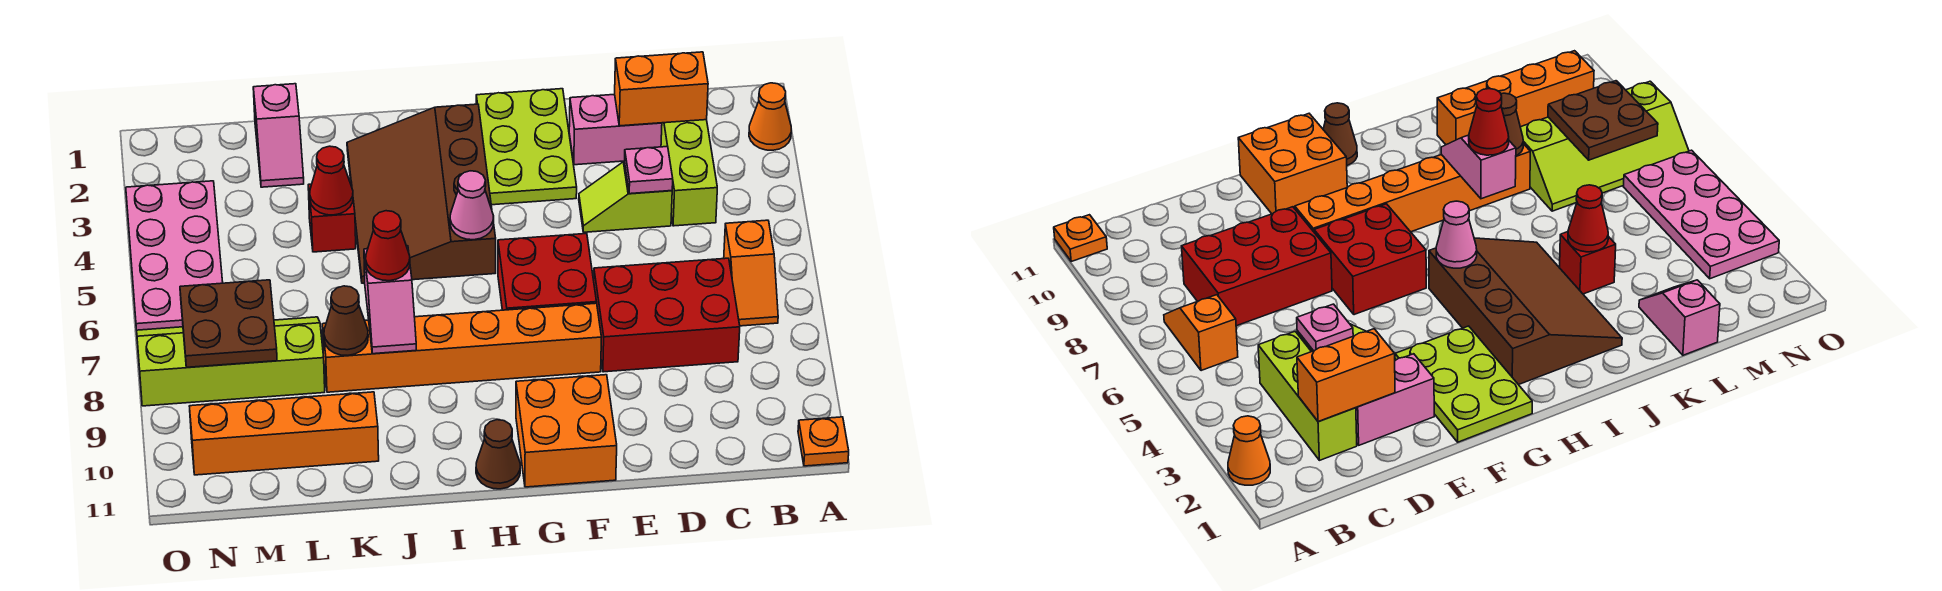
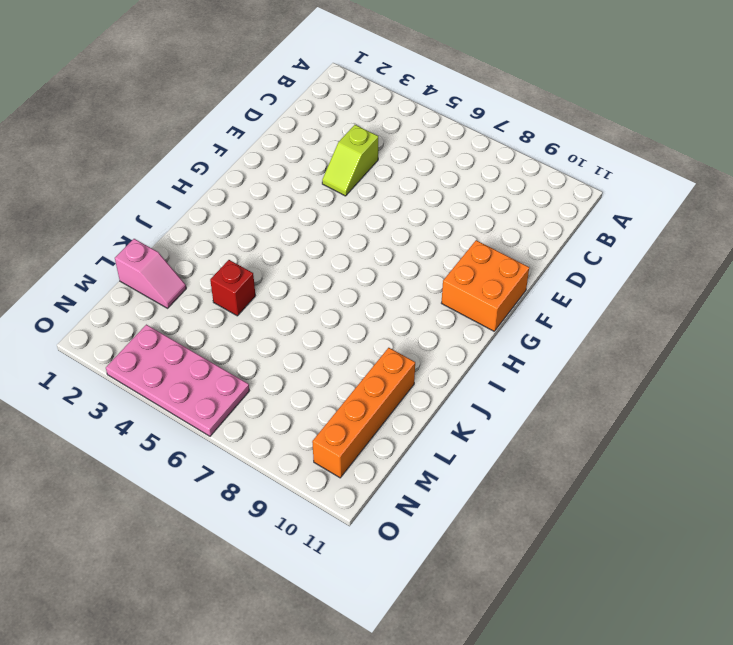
none -> orange cone A2 level 1
none -> orange plate A11 level 1
none -> orange slope B6:B7 level 1 top 6

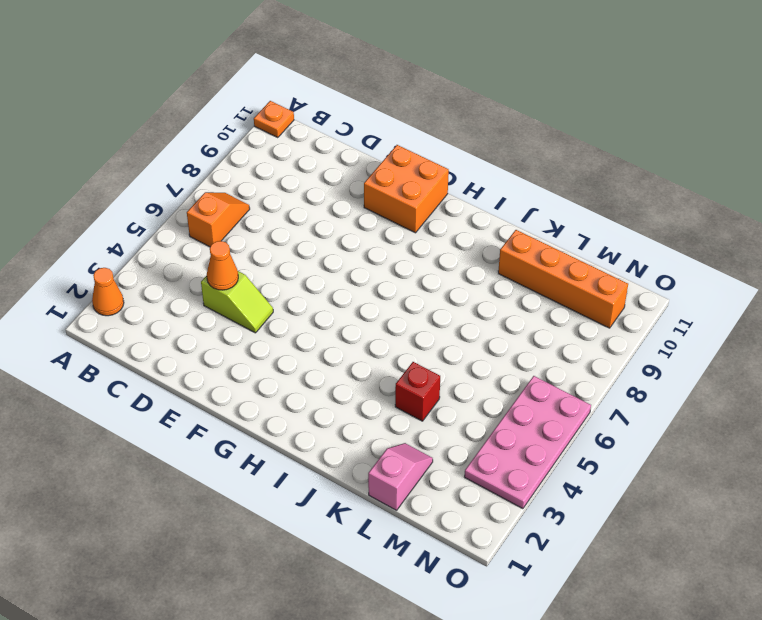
orange cone D4 level 2 -> pink plate D4 level 2
none -> lime brick C2:C4 level 1
none -> red brick C7:E8 level 1
none -> pink brick D2:E2 level 1

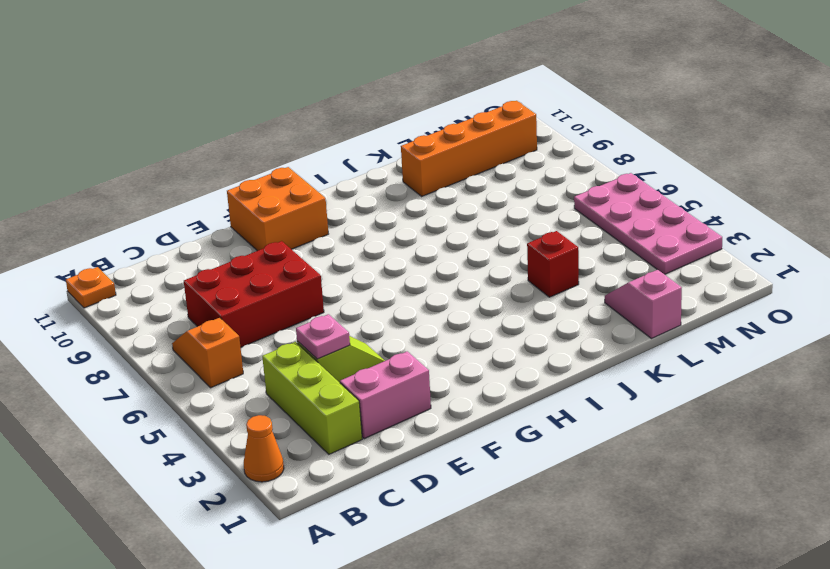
none -> lime plate F1:G3 level 1
none -> red brick F6:G7 level 1
none -> orange brick F8:K8 level 1

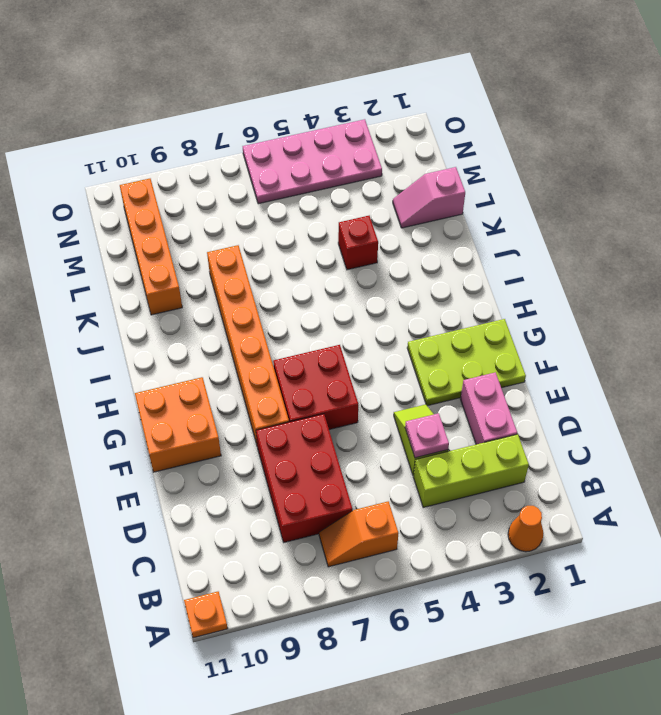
none -> brown slope H2:J5 level 1 top H
none -> brown cone H11 level 1
none -> lime slope L7:O8 level 1 top 8

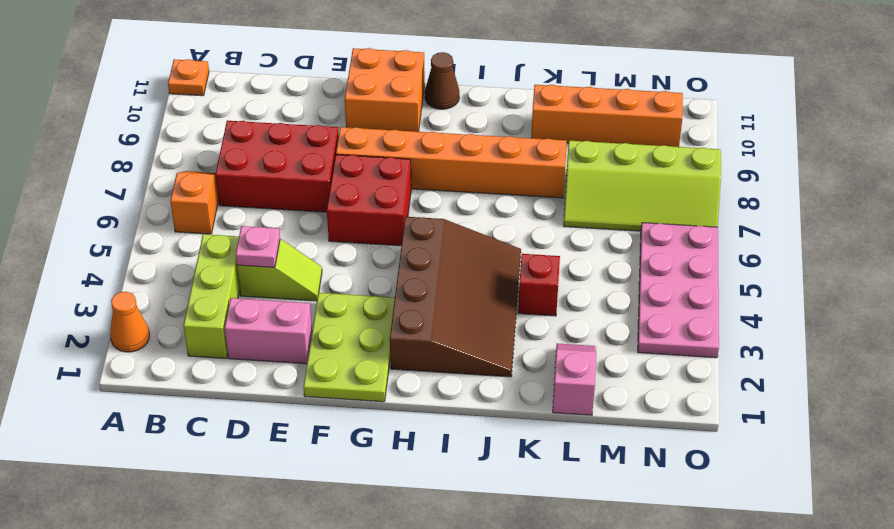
none -> orange brick C2:D2 level 2
none -> pink cone H5 level 2
none -> pink slope J7:J8 level 2 top 7

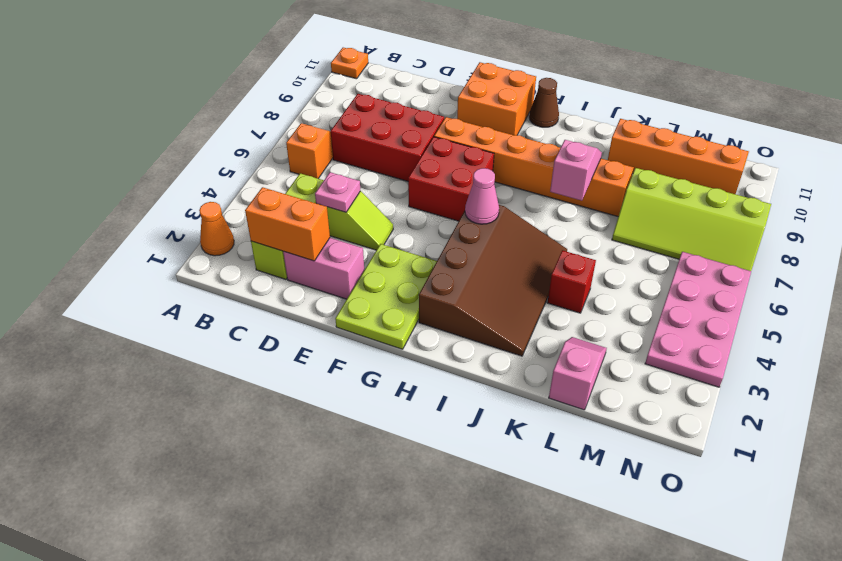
none -> red cone K4 level 2
none -> brown cone K8 level 2
none -> brown plate M7:N8 level 2

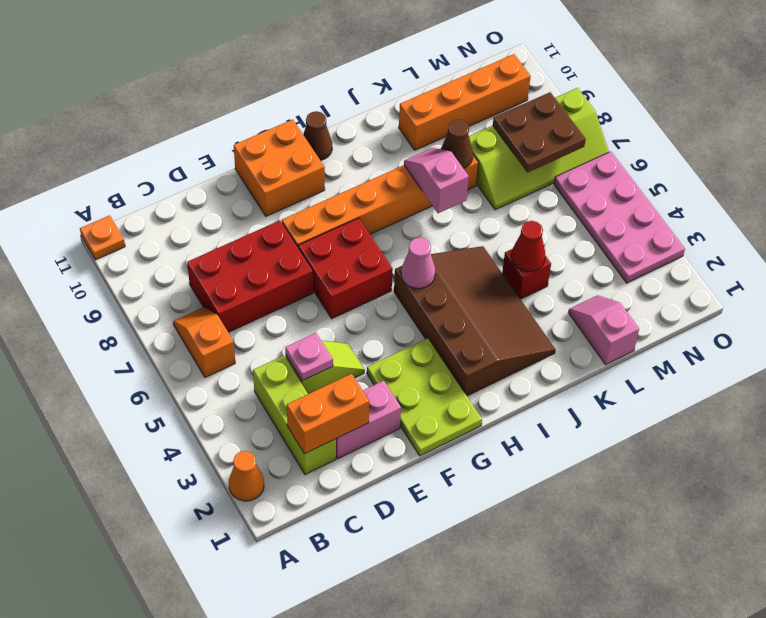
none -> red cone J7 level 3

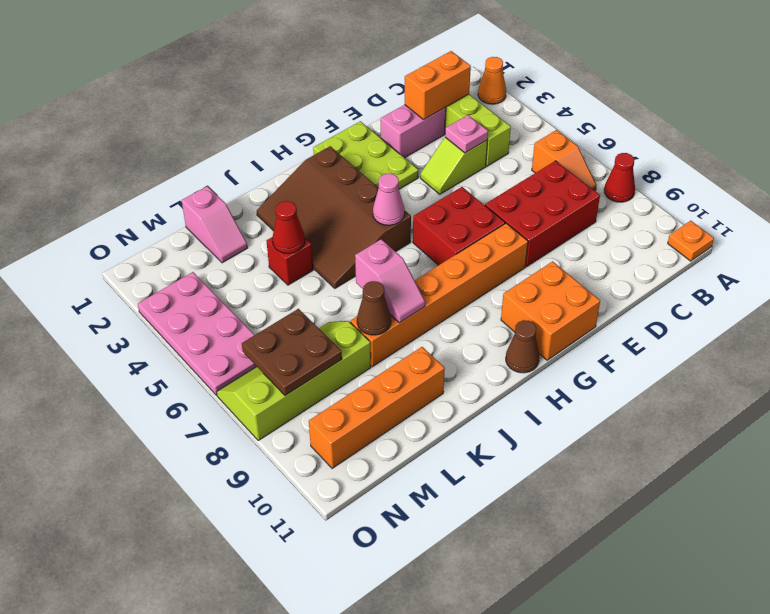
red cone A8 level 1 -> red cone J7 level 3

